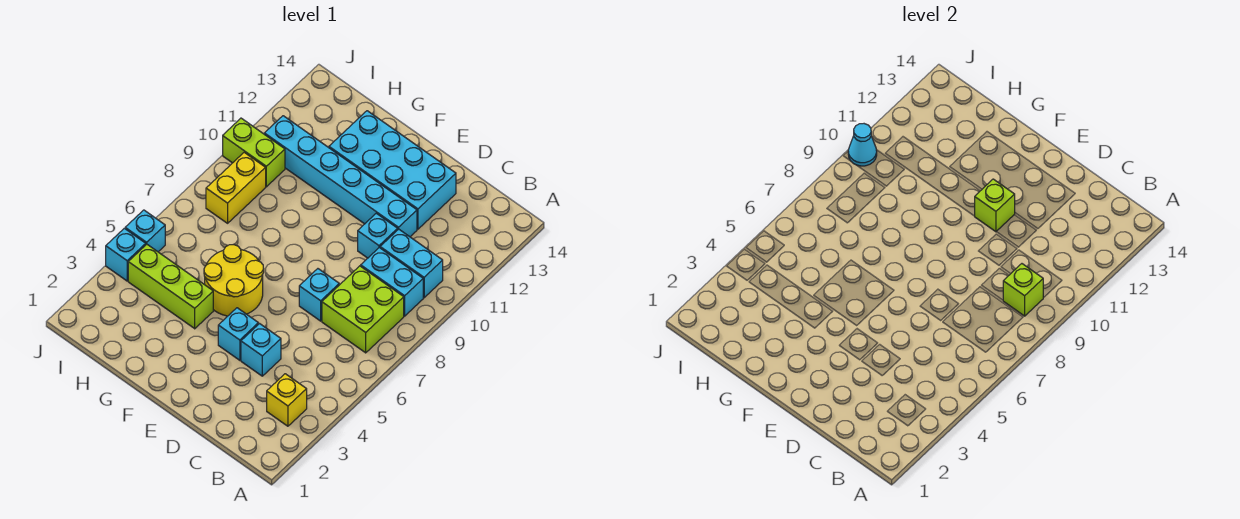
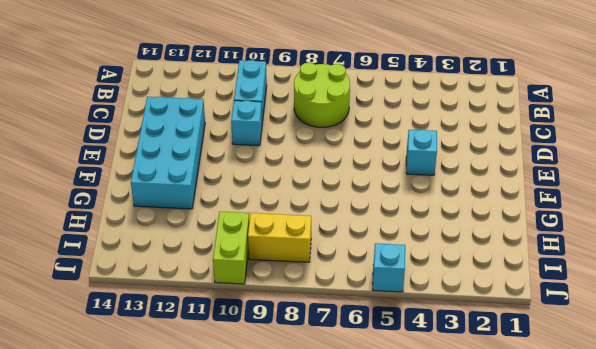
lime round brick B7:C8 level 1 -> lime brick B7:C8 level 1
none -> yellow brick B3 level 1
none -> cyan brick B9:C9 level 1
none -> cyan brick D4 level 1

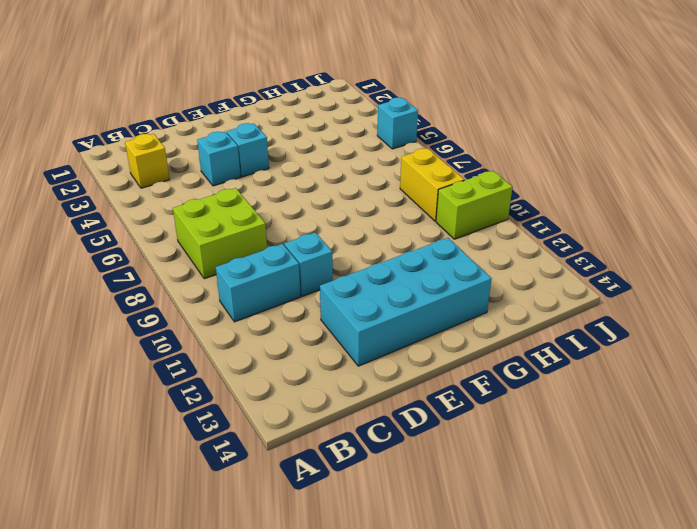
none -> cyan brick B9:C9 level 1
none -> cyan brick D7 level 1
none -> cyan brick D11:I11 level 1

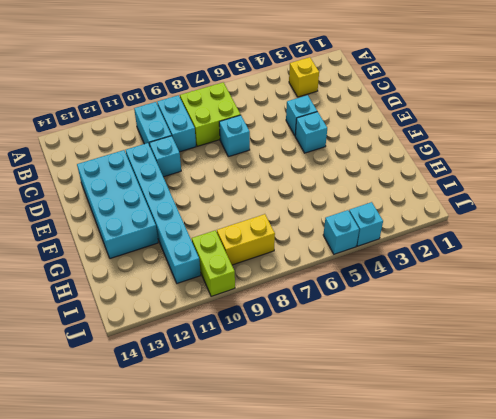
none -> yellow round brick F5:G6 level 1
none -> lime brick G4:I4 level 1
none -> lime brick B9 level 2

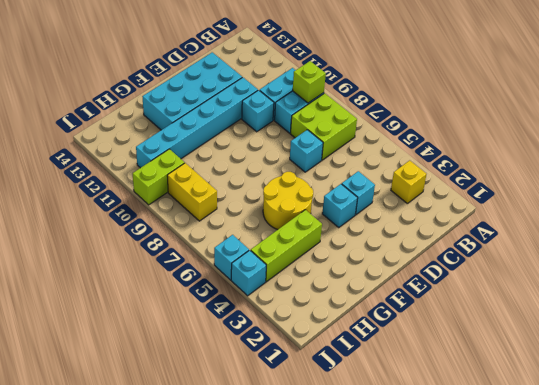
none -> lime brick E11 level 2
none -> cyan cone J10 level 2

